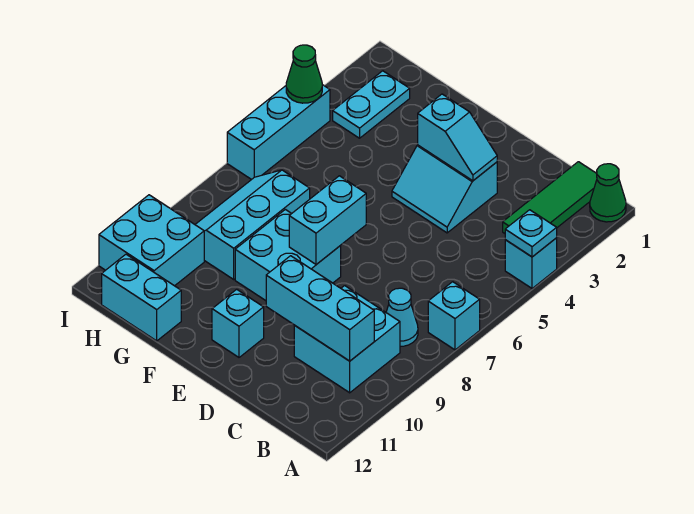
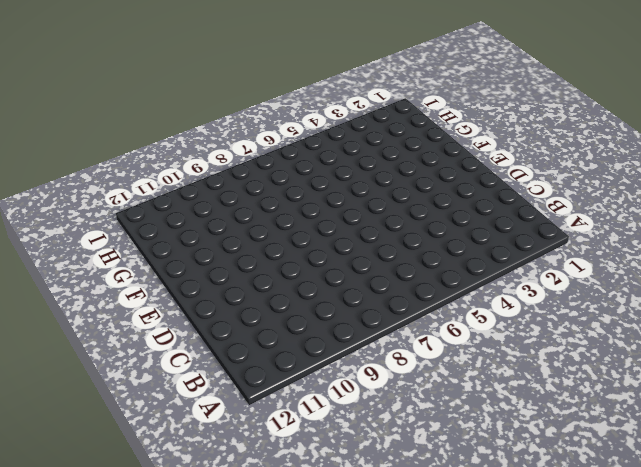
none -> green cone A1 level 1
none -> cyan brick A4 level 1
none -> cyan brick A7 level 1

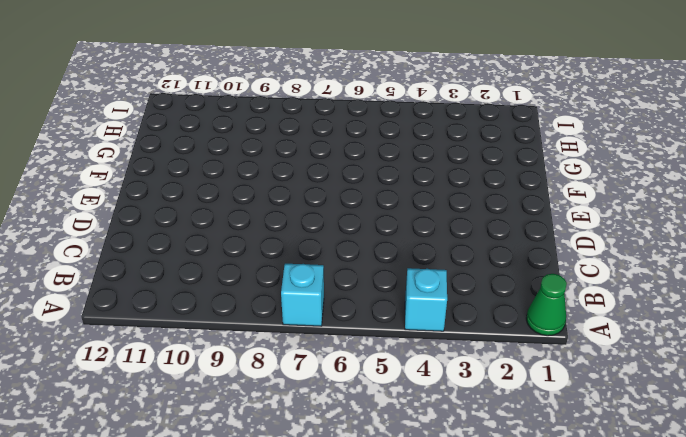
none -> green tile B1:B3 level 1
none -> cyan cone B8 level 1
none -> cyan brick B9:C10 level 1

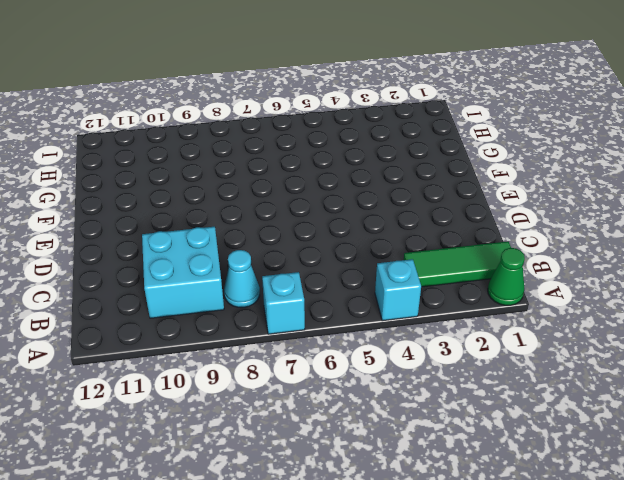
none -> cyan slope D3:E4 level 1 top 3
none -> cyan brick E8:F9 level 1
none -> cyan brick E11 level 1

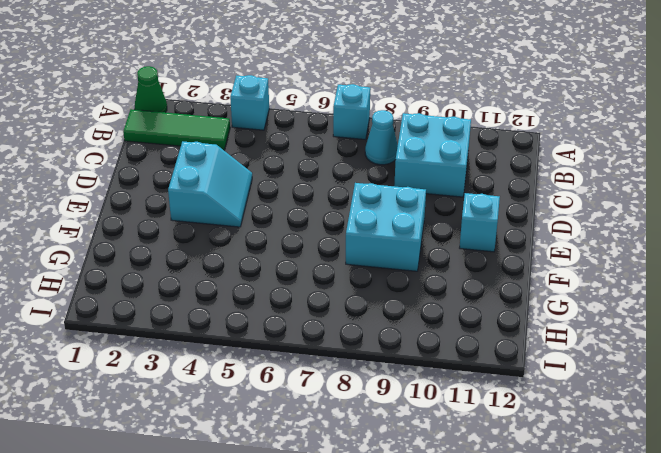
none -> cyan slope G7:H9 level 1 top G
none -> cyan brick G12:H12 level 1
none -> cyan plate H2:H3 level 1

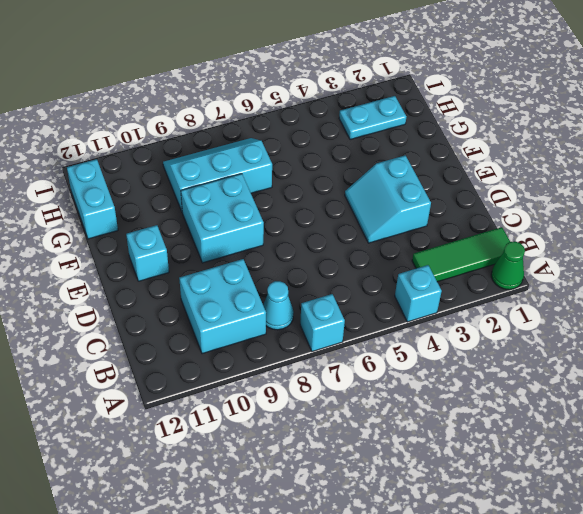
none -> cyan brick H10:I11 level 1
none -> cyan brick I4:I6 level 1
none -> cyan plate A4 level 2

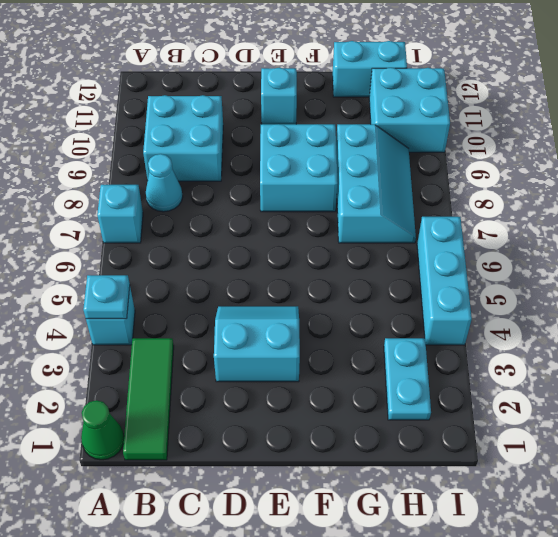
none -> cyan brick B10:D10 level 2
none -> cyan slope D3:E3 level 2 top E
none -> cyan brick E7:E8 level 2

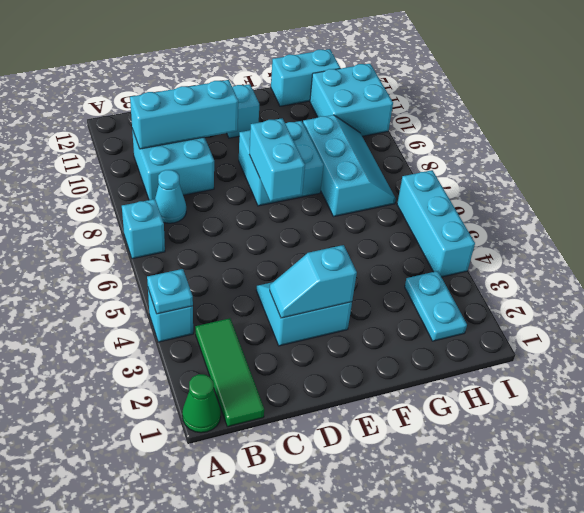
none -> green cone I4 level 2

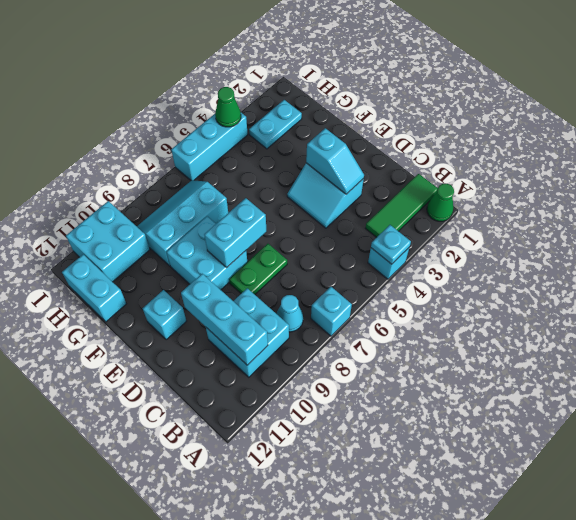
green plate D7:D8 level 1 -> none

